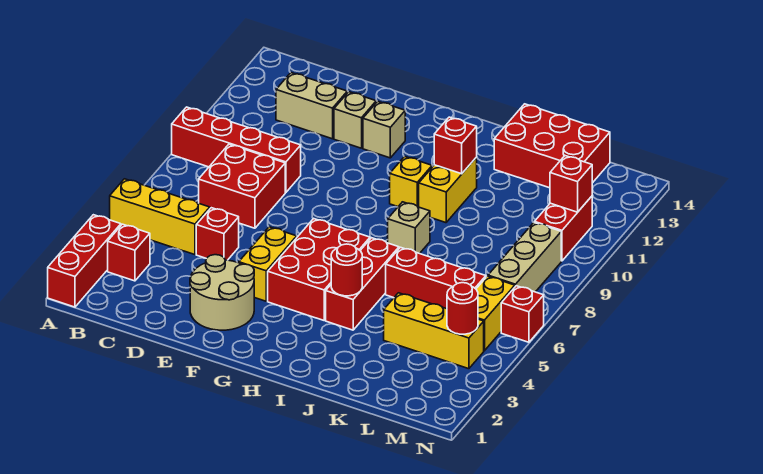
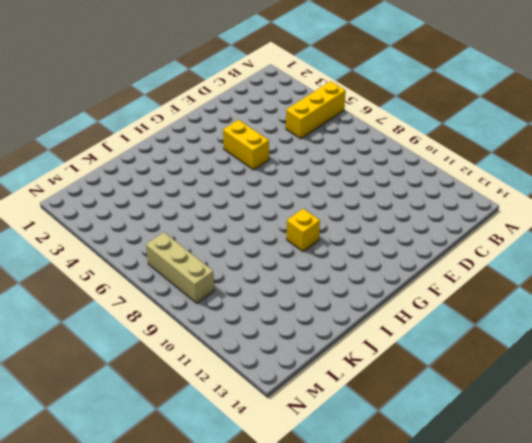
none -> red brick A1:A3 level 1
none -> red brick A9:D9 level 1
none -> red brick B3 level 1

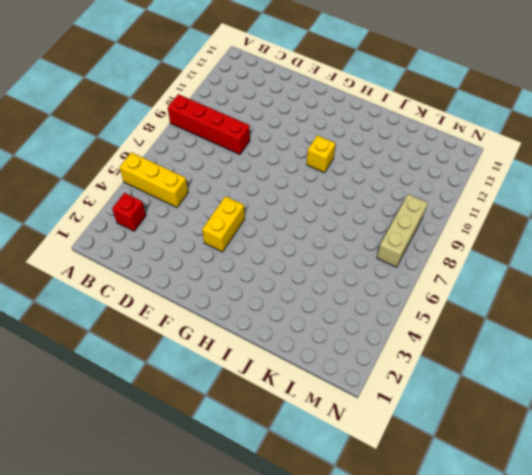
none -> red brick A1:A3 level 1
none -> red brick C7:D8 level 1
none -> tan brick C12:D12 level 1

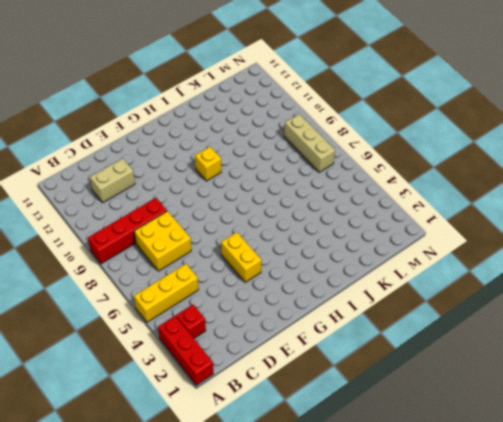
yellow brick C7:D8 level 1 -> red brick C7:D8 level 1
none -> red brick D5 level 1
none -> tan round brick E2:F3 level 1
none -> tan brick E12 level 1

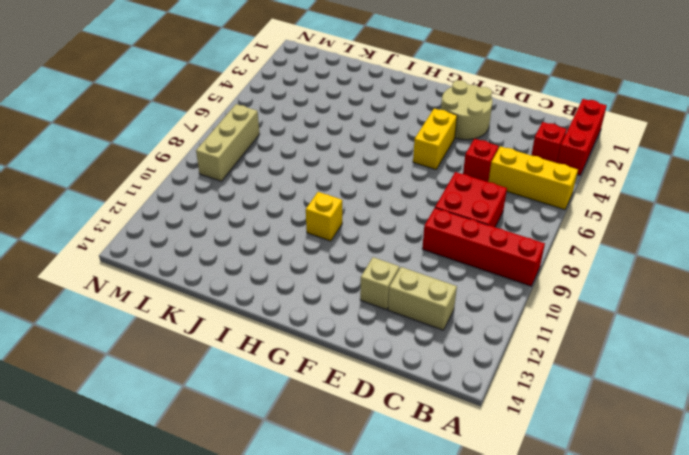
none -> tan brick F12 level 1
none -> red brick G4:H6 level 1
none -> red brick I4:I6 level 1

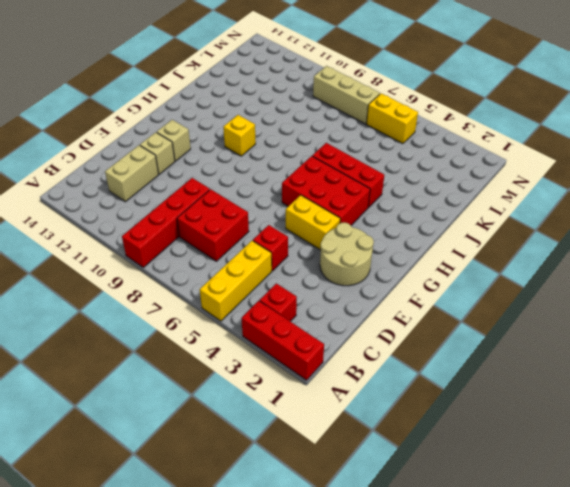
none -> tan brick I8 level 1
none -> yellow brick I10:I11 level 1
none -> red brick J6:L6 level 1

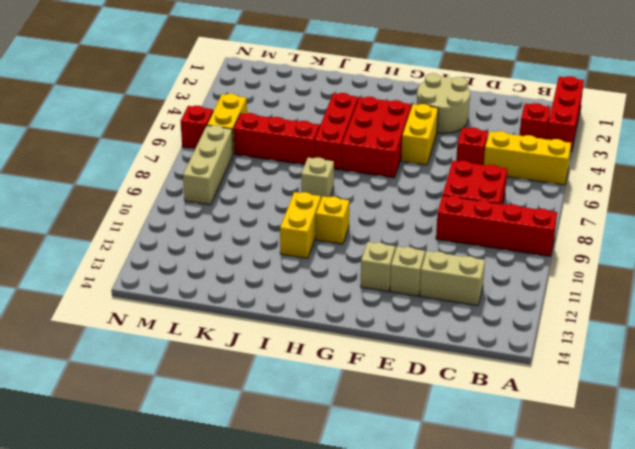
none -> red brick J13:L14 level 1
none -> yellow brick K4:M4 level 1
none -> red brick M10:M11 level 1

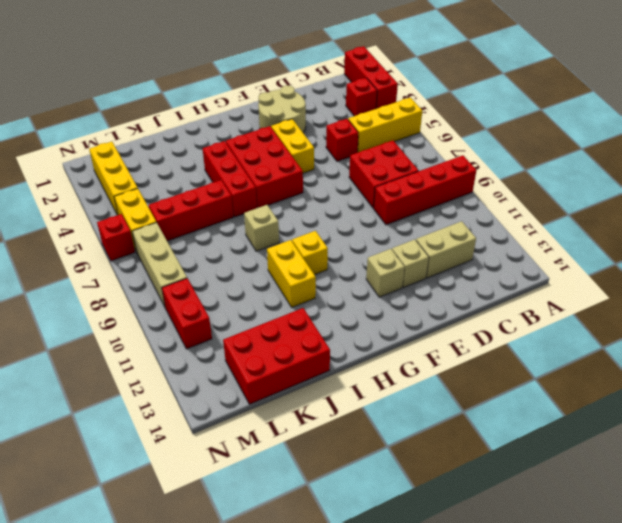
yellow brick M2:M4 level 1 -> yellow brick K4:M4 level 1
none -> red round brick I4 level 2
none -> red brick I11 level 2
none -> red round brick M4 level 2

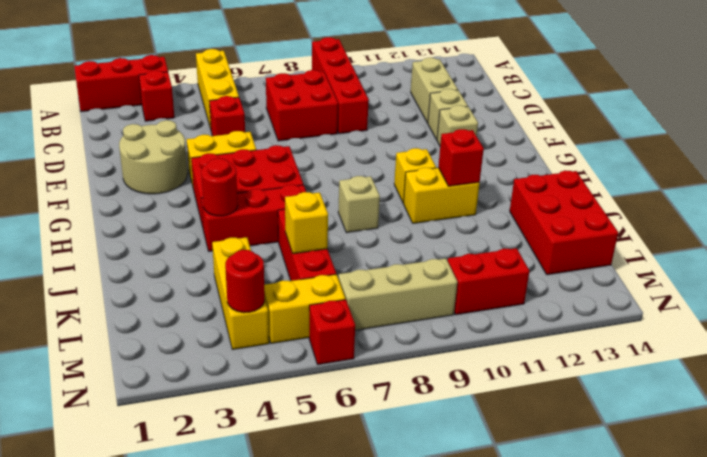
yellow brick K6 level 2 -> none
none -> red brick M11 level 2

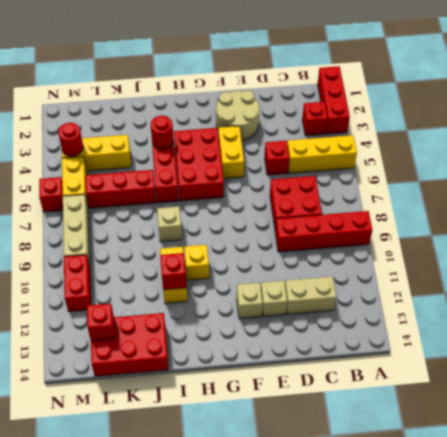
red brick L13 level 2 -> red brick M11 level 2

